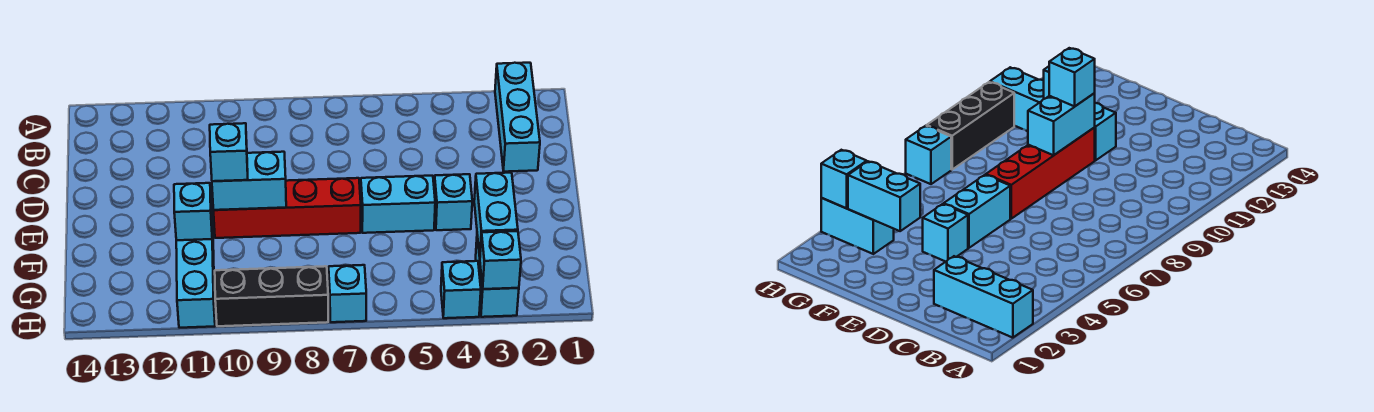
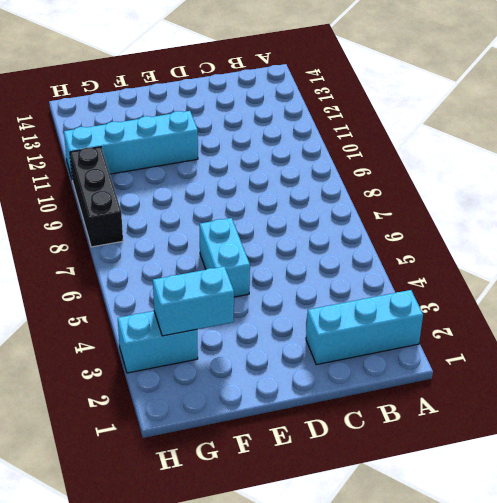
none -> cyan brick E4 level 1
none -> red brick E7:E10 level 1
none -> cyan brick H4 level 1

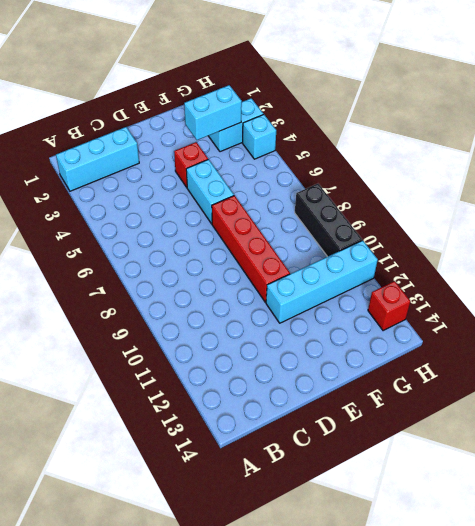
red brick E4 level 1 -> cyan brick E4 level 1
red brick H13 level 1 -> none
none -> cyan brick H7 level 1
none -> cyan brick E9:E10 level 2
none -> cyan brick F11 level 2

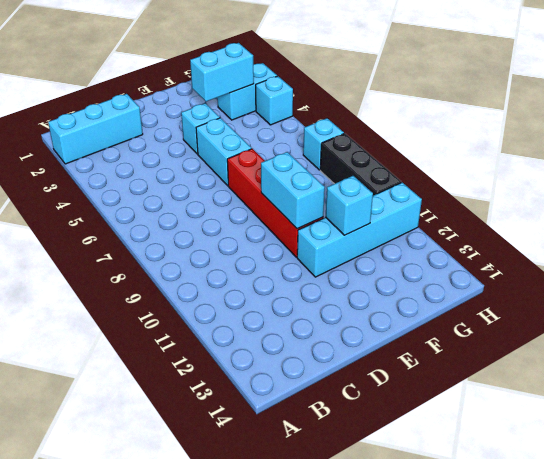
none -> cyan brick H3 level 2
none -> cyan brick E10 level 3

